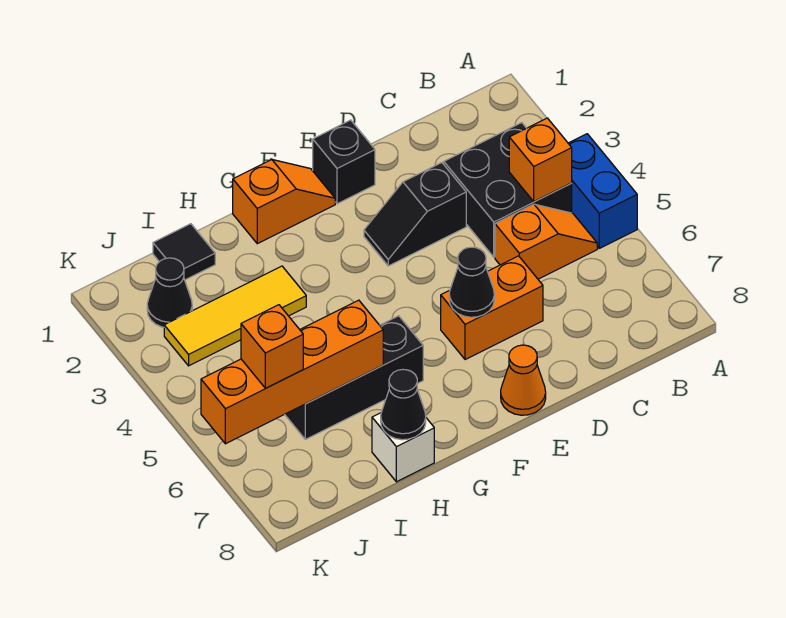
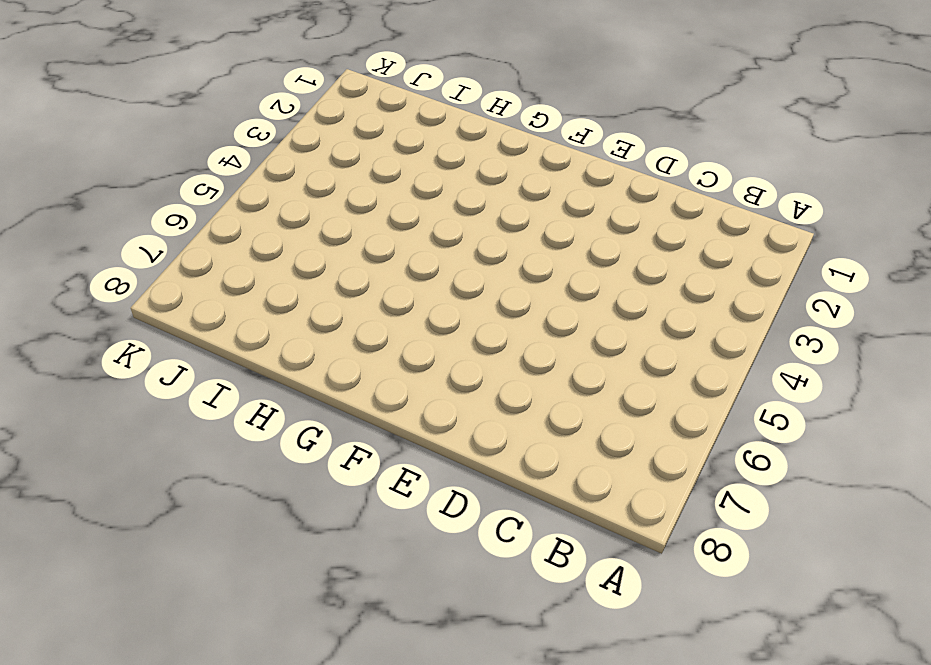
none -> blue brick A4:A5 level 1
none -> black brick B3:C4 level 1
none -> orange slope B5:C5 level 1 top C

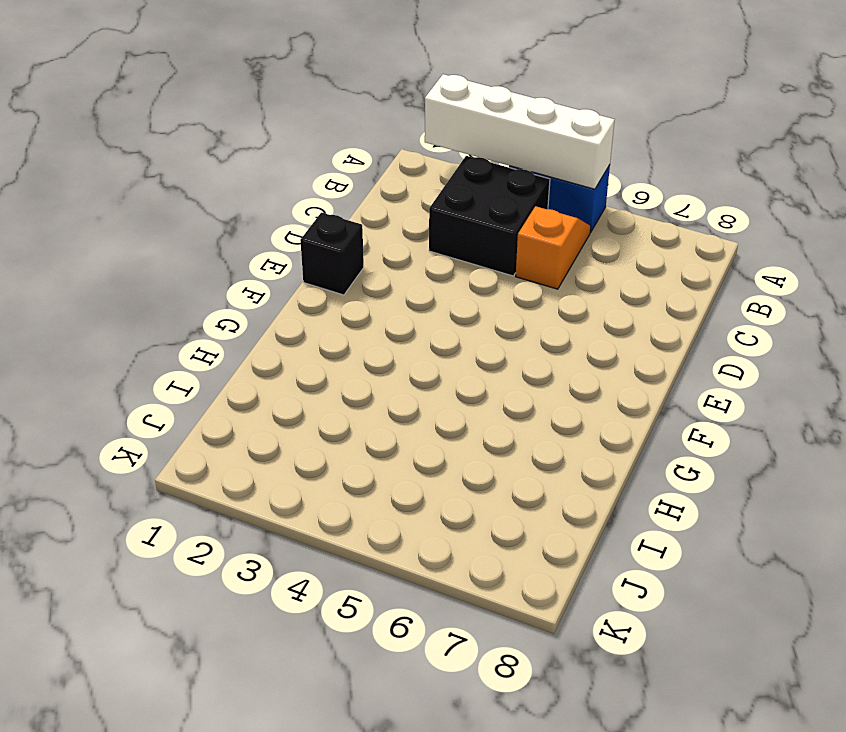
white brick A2:A5 level 2 -> none
none -> black slope D3:E3 level 1 top D
none -> orange brick D6:E6 level 1
none -> orange cone E8 level 1

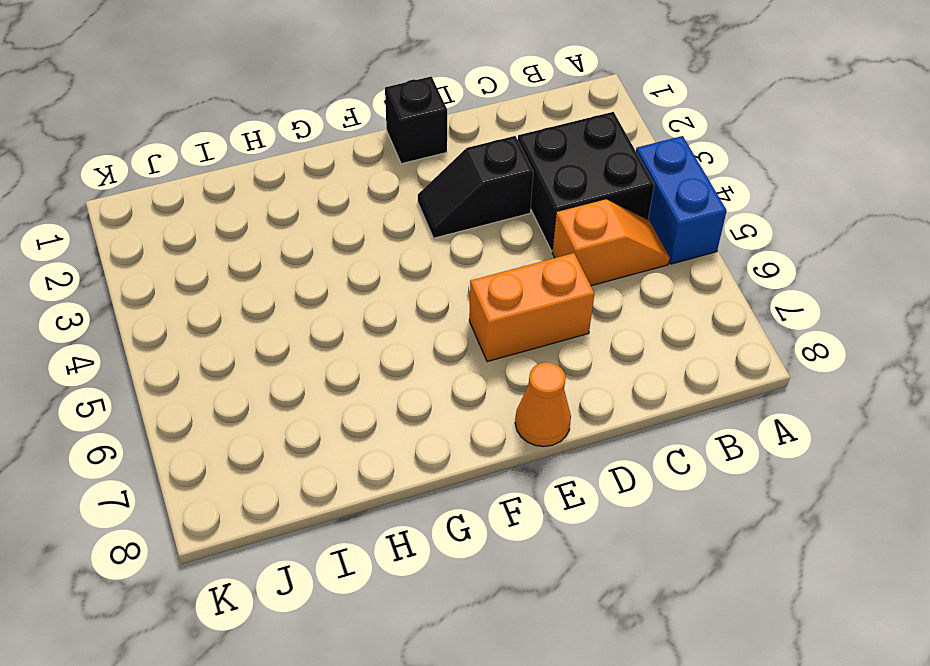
none -> orange slope F1:G1 level 1 top G
none -> black brick G6:I6 level 1
none -> yellow tile H3:J3 level 1

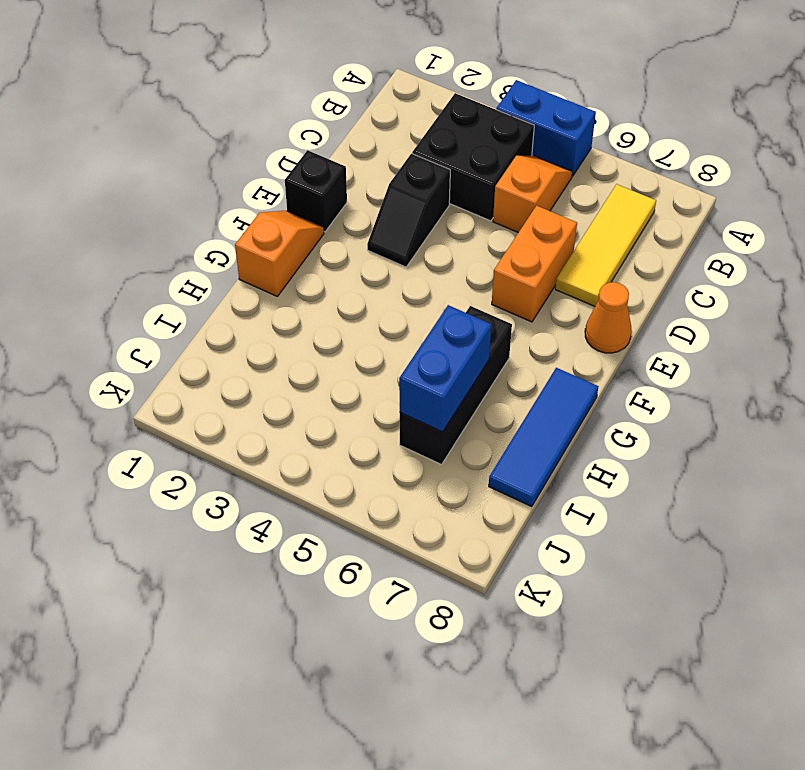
yellow tile B7:D7 level 1 -> yellow tile H3:J3 level 1
blue tile G8:I8 level 1 -> white brick H8 level 1
blue brick H6:I6 level 2 -> orange brick H6:K6 level 2
none -> black tile I1 level 1
none -> black cone J2 level 1
none -> orange brick B4 level 2

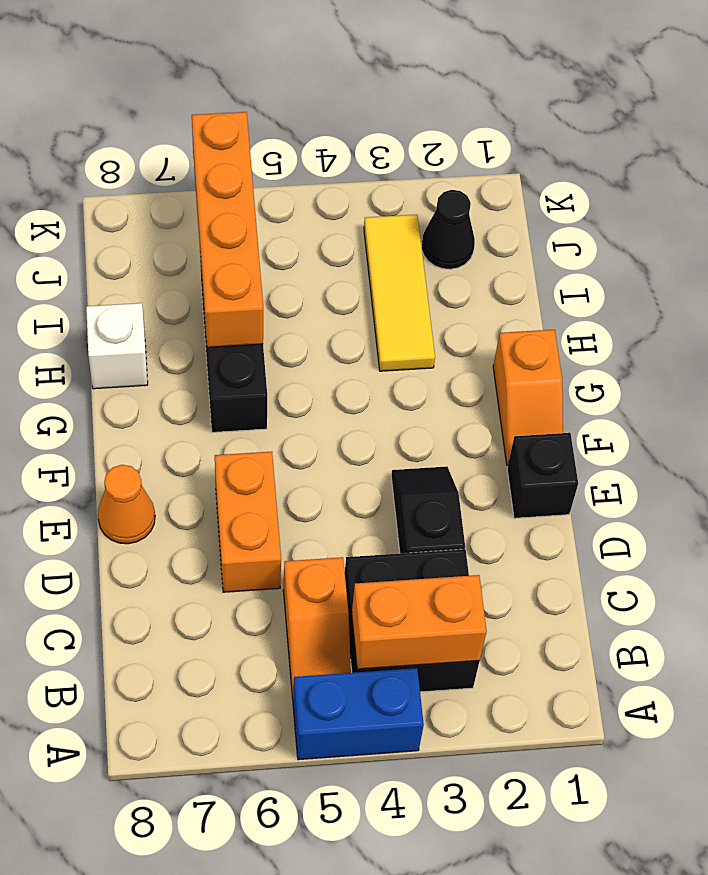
orange brick B3:B4 level 2 -> orange brick B4 level 2
none -> black tile I1 level 1
none -> black cone E6 level 2
none -> black cone H8 level 2

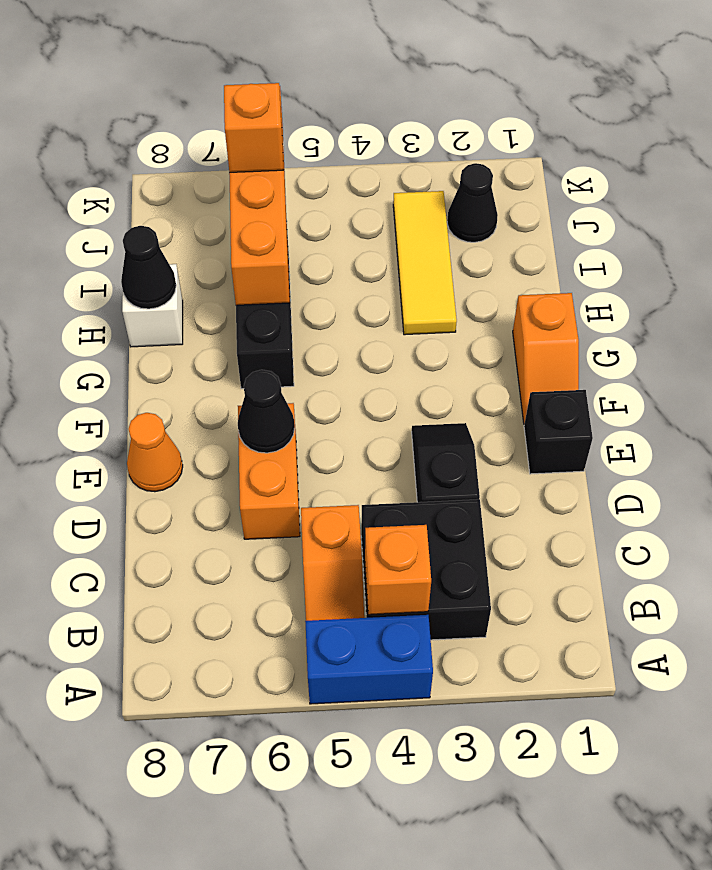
none -> black tile I1 level 1

